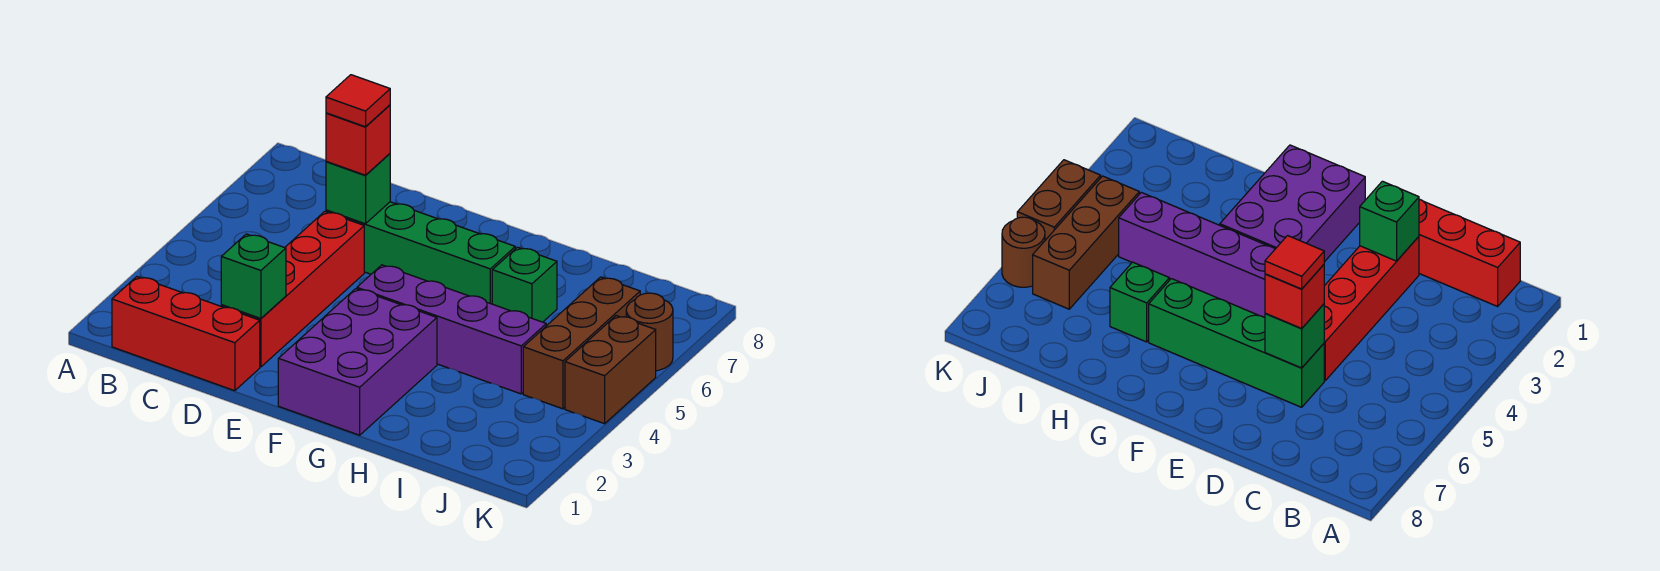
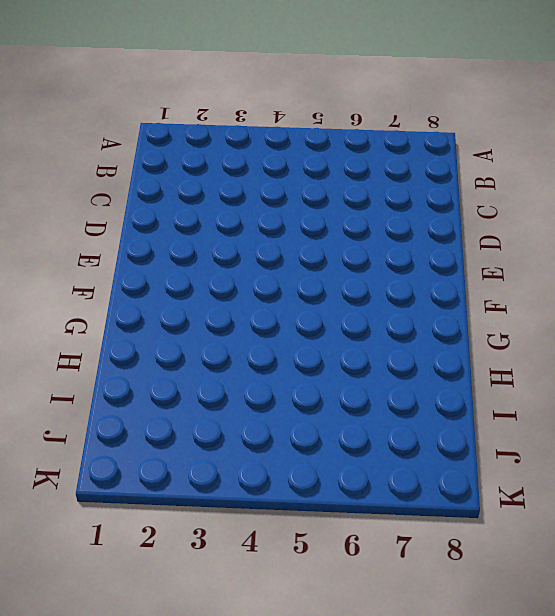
none -> red brick B1:D1 level 1
none -> red brick D2:D5 level 1
none -> green brick D6:G6 level 1

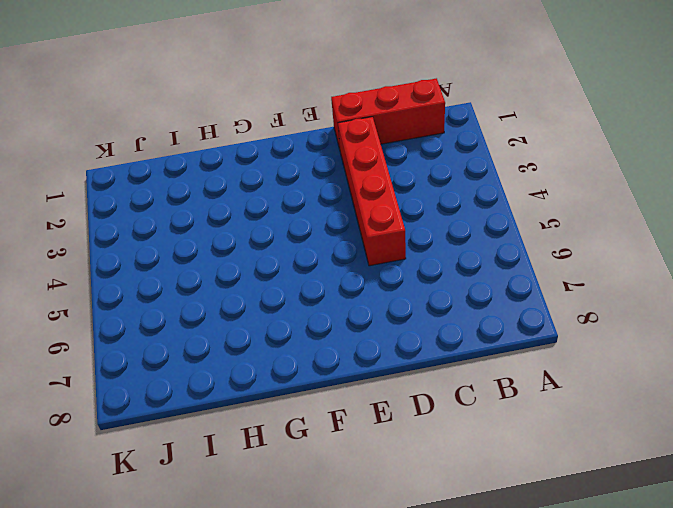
none -> green brick D6:G6 level 1
none -> purple brick F1:G3 level 1
none -> purple brick F4:I4 level 1

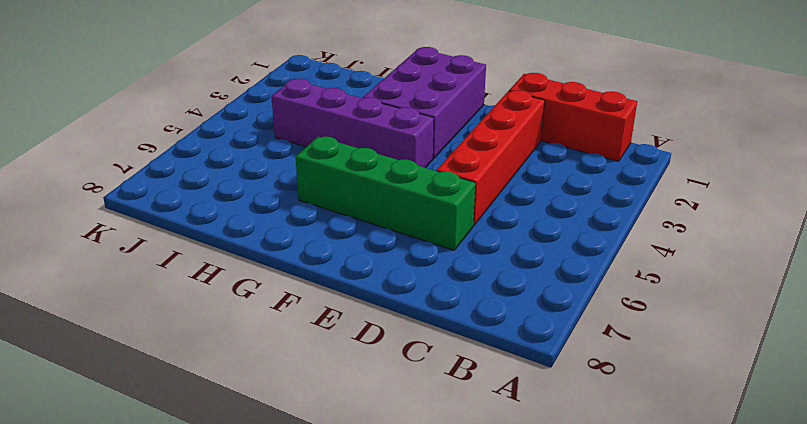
none -> green brick H6 level 1
none -> brown brick J4:J6 level 1
none -> brown brick K4:K5 level 1

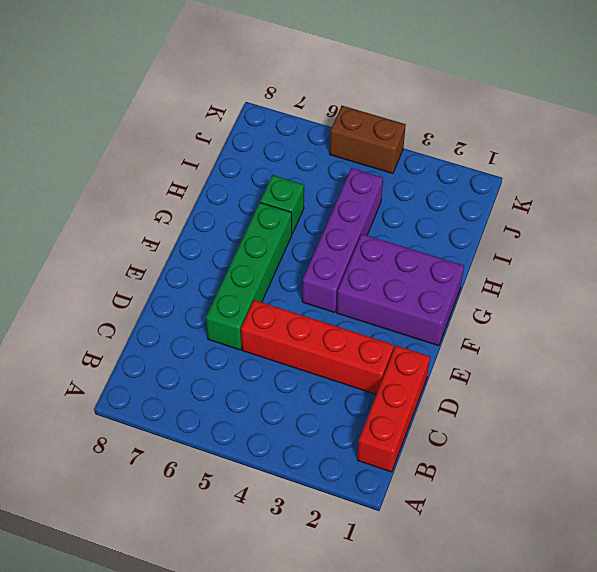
none -> brown brick J4:J6 level 1
none -> brown round brick K6 level 1
none -> green brick D2 level 2

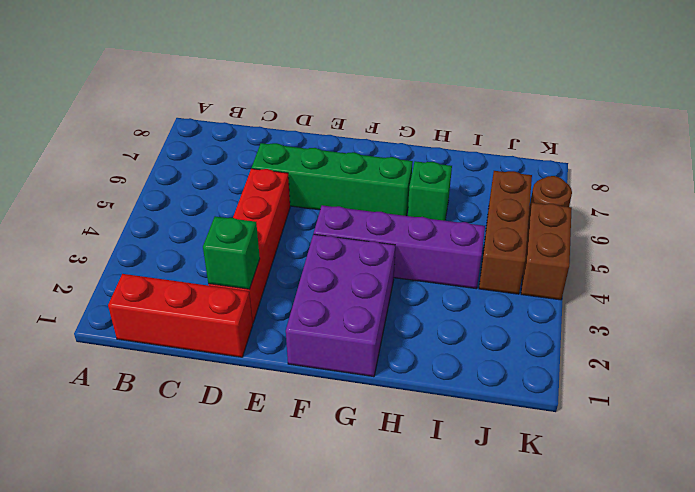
none -> green brick D6 level 2
none -> red brick D6 level 3
none -> red tile D6 level 4

